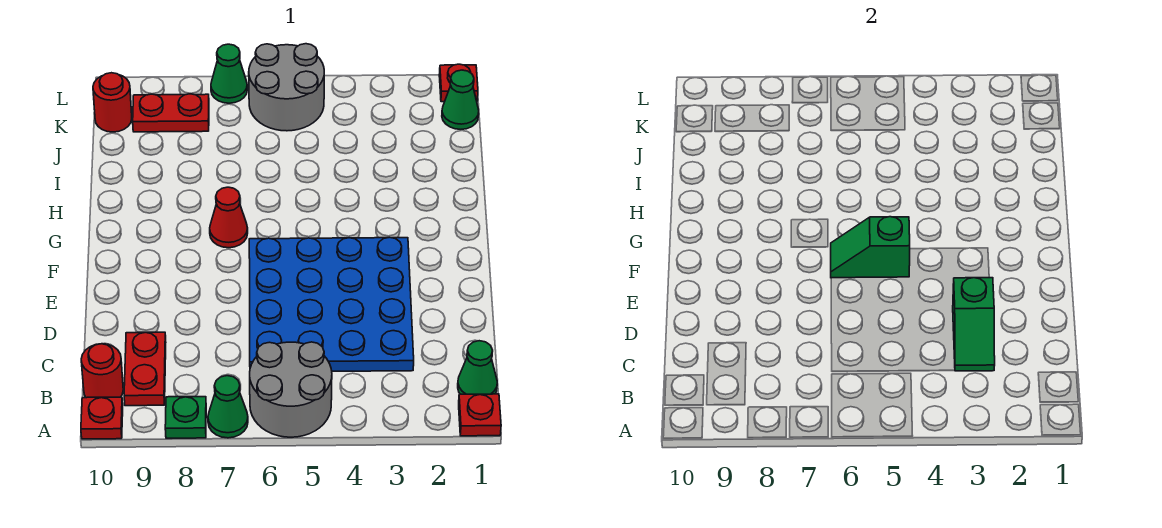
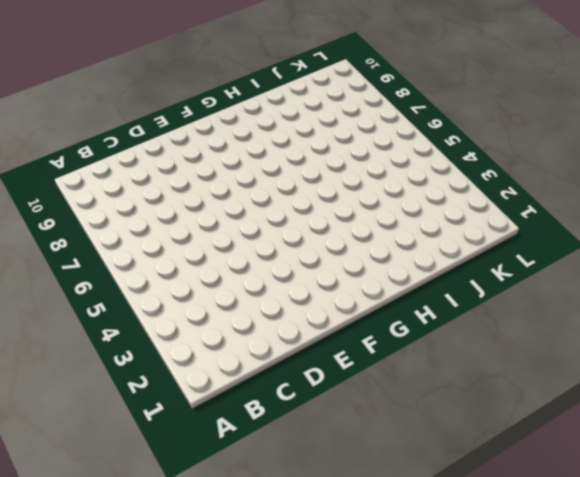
none -> red plate A1 level 1
none -> grey round brick A5:B6 level 1
none -> green cone A7 level 1

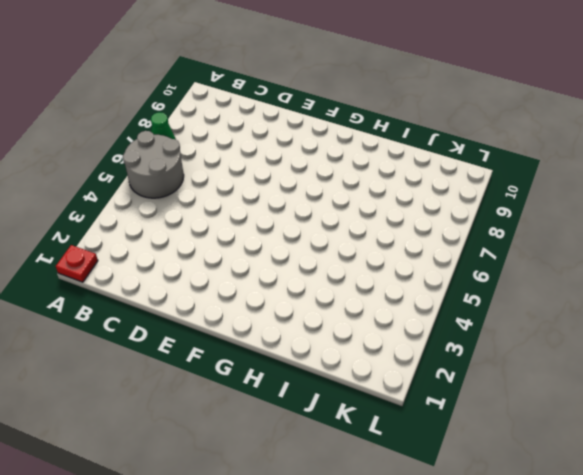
none -> green plate A8 level 1
none -> red plate A10 level 1
none -> green cone B1 level 1

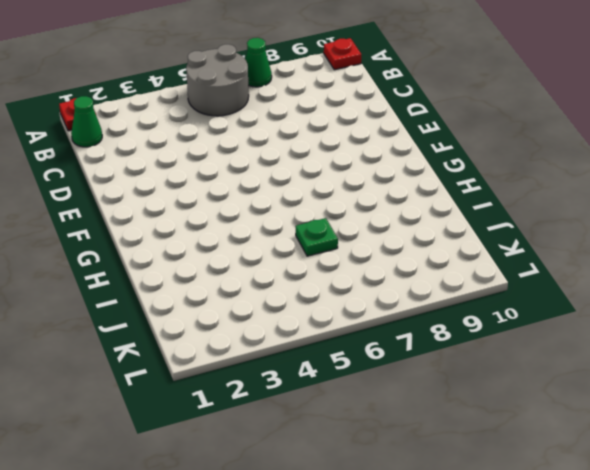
green plate I6 level 1 -> green plate A8 level 1
none -> red plate B9:C9 level 1
none -> red round brick B10 level 1
none -> blue plate C3:F6 level 1

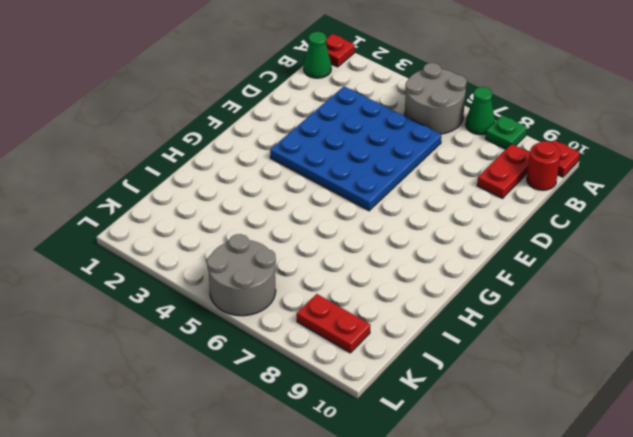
none -> red cone G7 level 1
none -> green cone K1 level 1
none -> red round brick K10 level 1

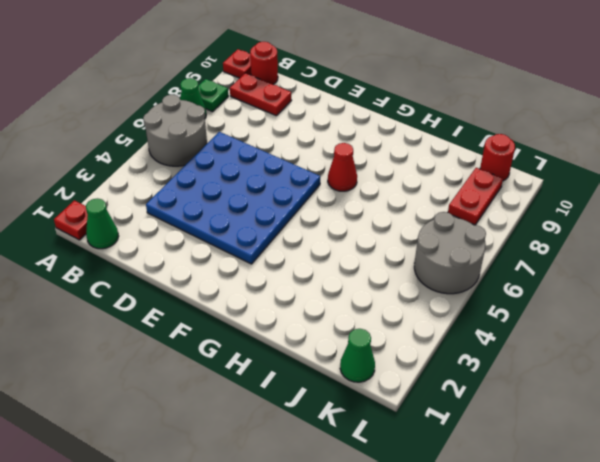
none -> red plate L1 level 1
none -> green cone L7 level 1
none -> green slope C3:D3 level 2 top D

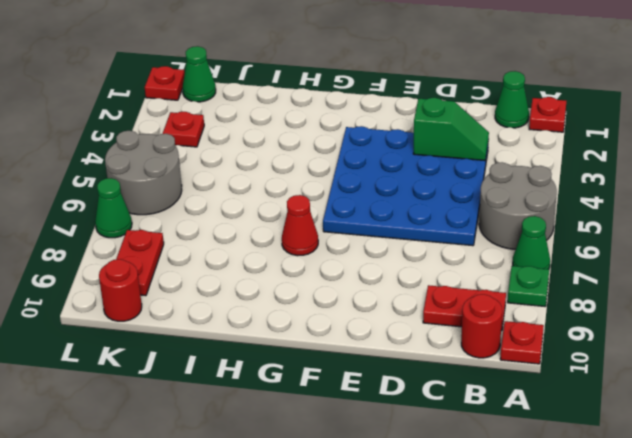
red plate K3 level 1 -> none
none -> green slope F5:F6 level 2 top 5

